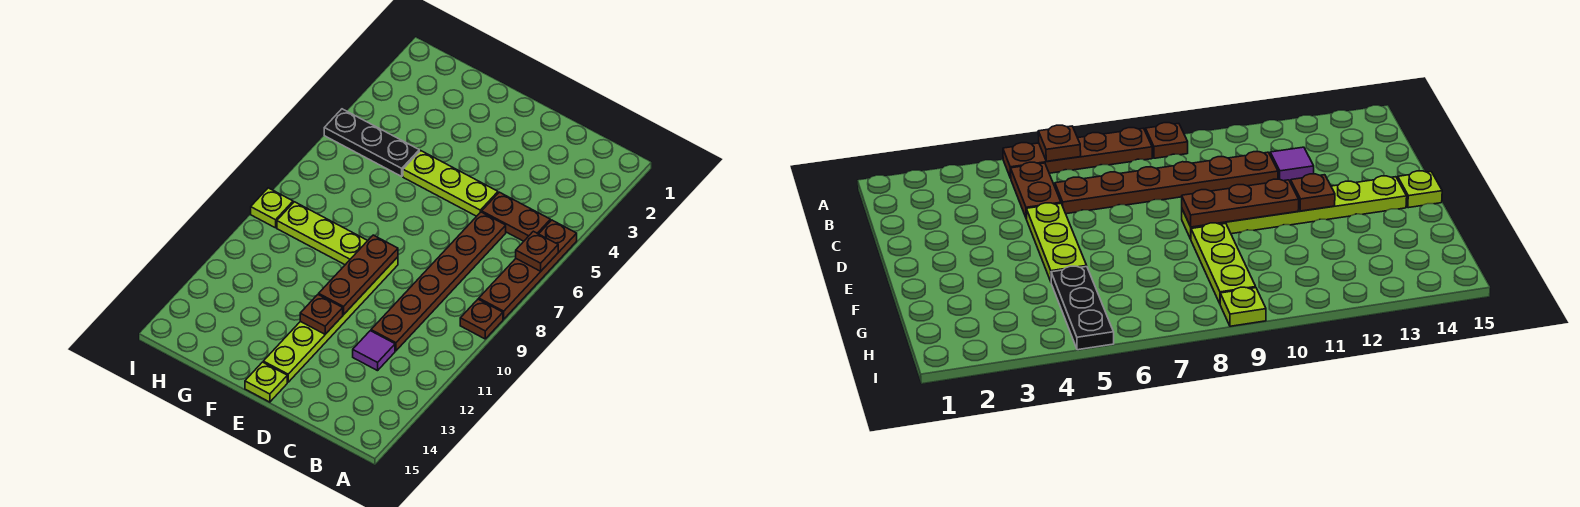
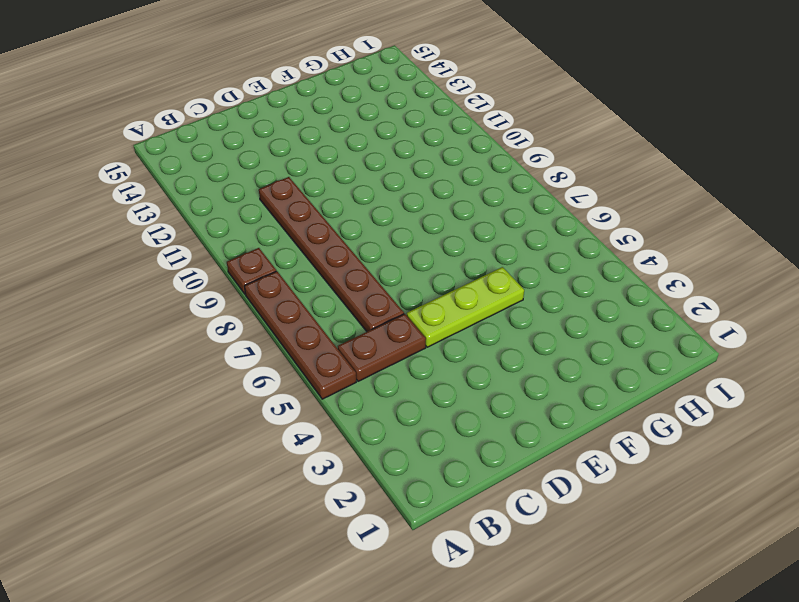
none -> purple tile C12 level 1
none -> lime plate E9:E14 level 1
none -> lime plate E15 level 1

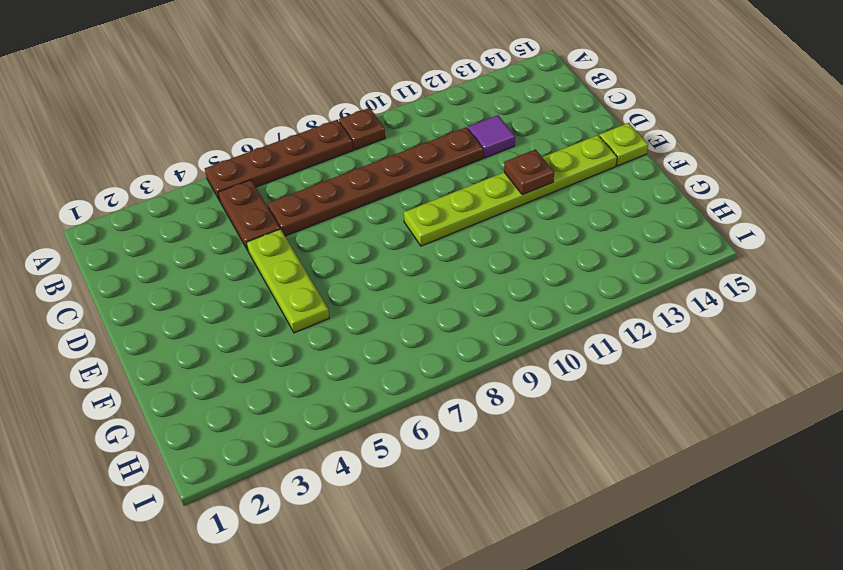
none -> lime plate F9:H9 level 1
none -> black plate G5:I5 level 1
none -> lime plate I9 level 1

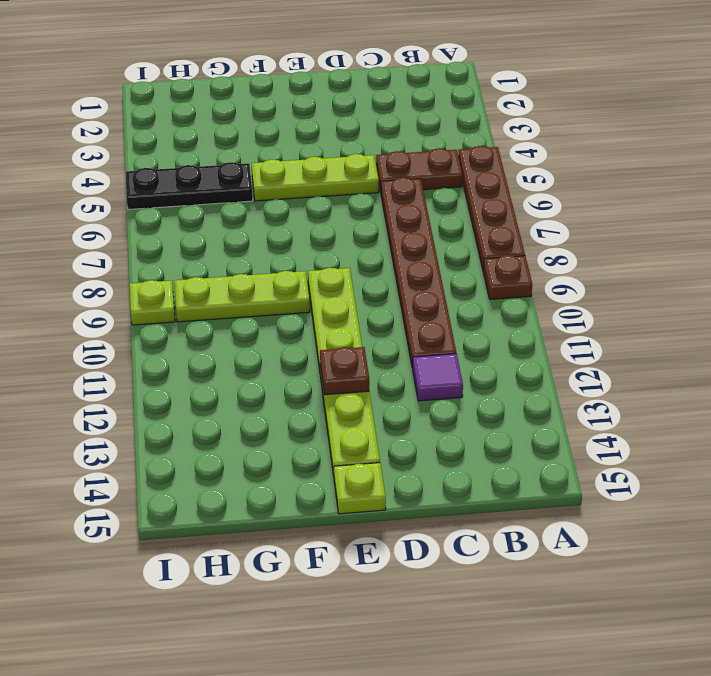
none -> brown plate A6 level 2
none -> brown plate E9:E11 level 2

